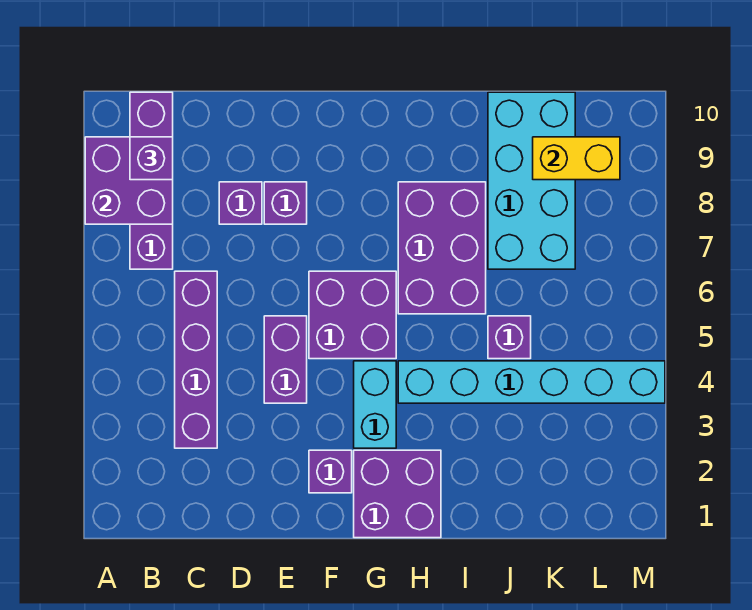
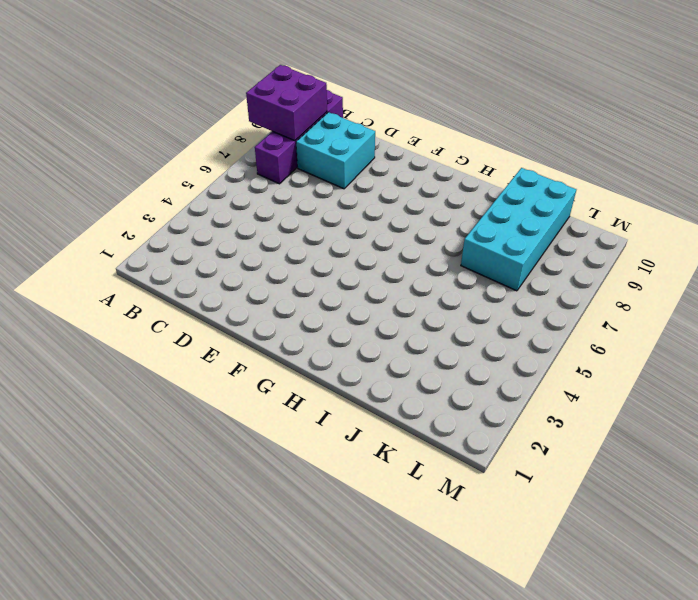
cyan brick C8:D9 level 1 -> purple brick D8 level 1
none -> purple brick C3:C6 level 1
none -> purple brick E4:E5 level 1
none -> purple brick E8 level 1

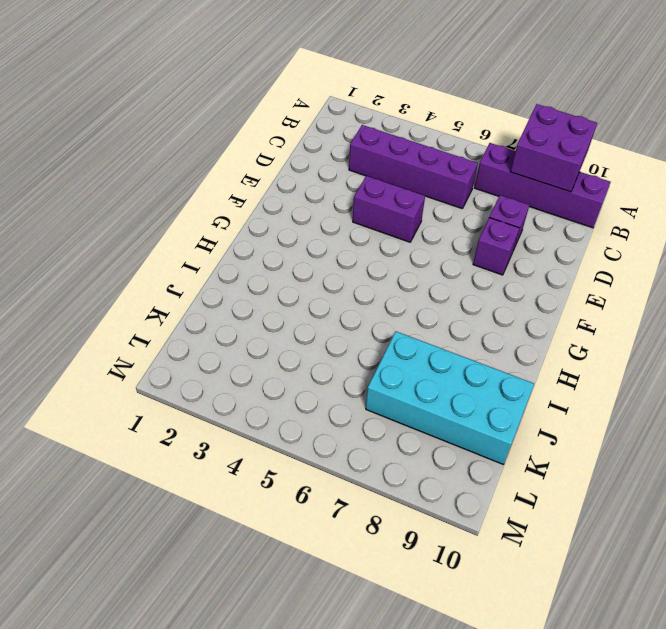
none -> purple brick F2 level 1
none -> purple brick F5:G6 level 1
none -> purple brick G1:H2 level 1

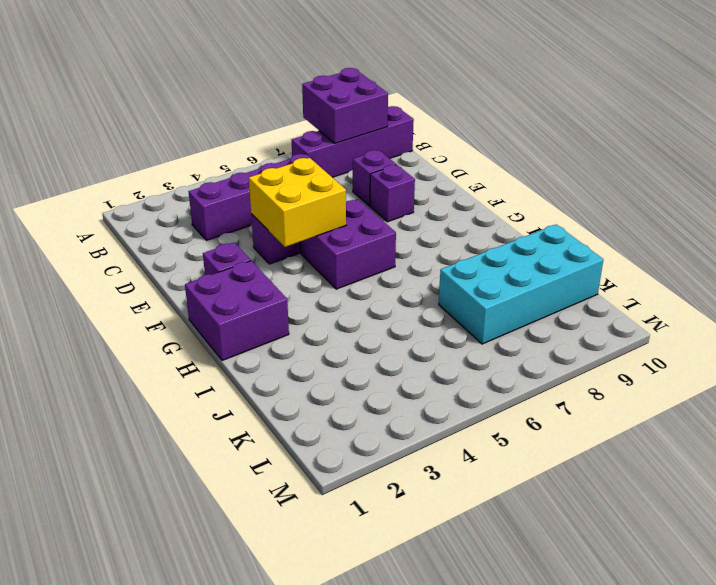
yellow brick E4:F5 level 2 -> none
none -> cyan brick G3:G4 level 1
none -> cyan brick H4:M4 level 1
none -> purple brick H6:I8 level 1

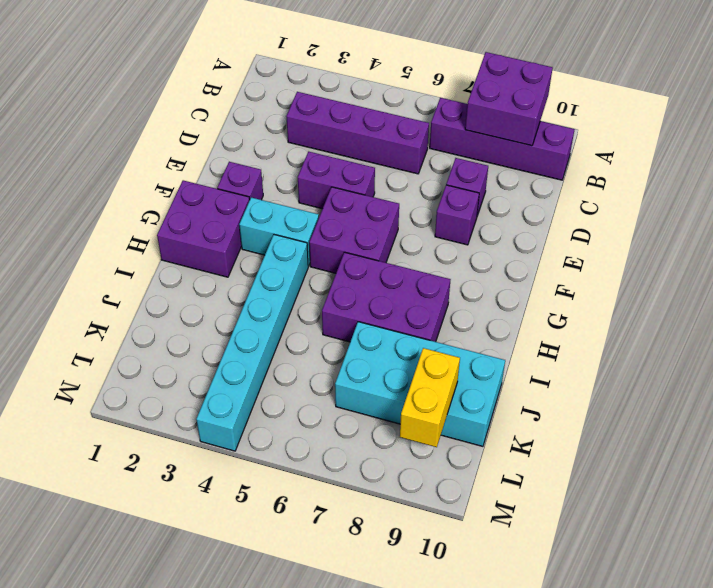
none -> purple brick J5 level 1
none -> purple brick B9 level 3

